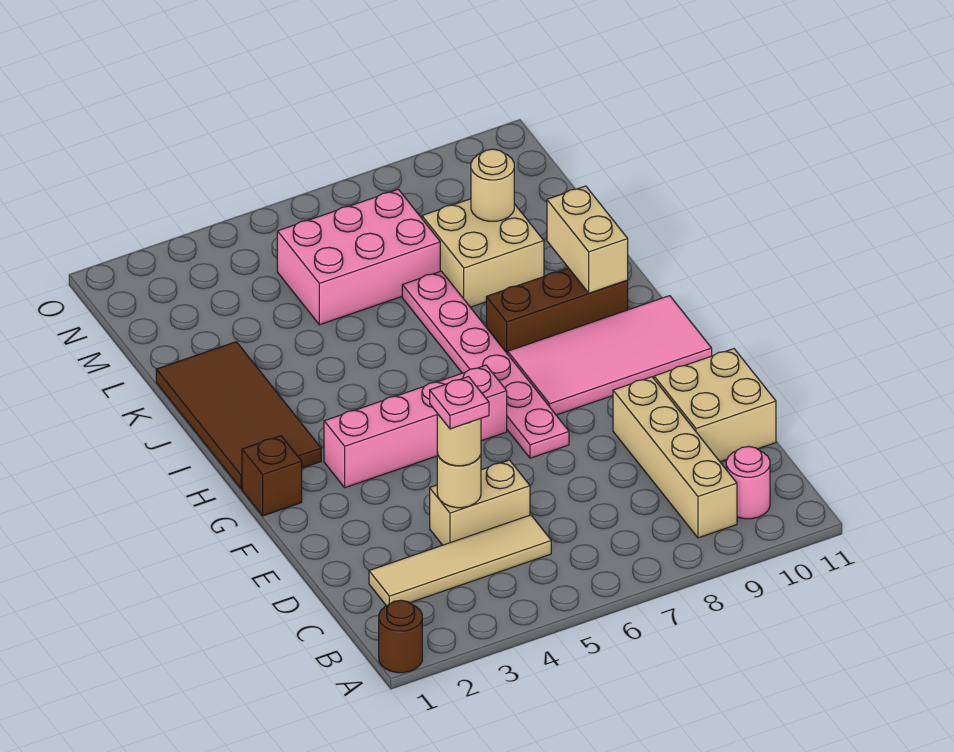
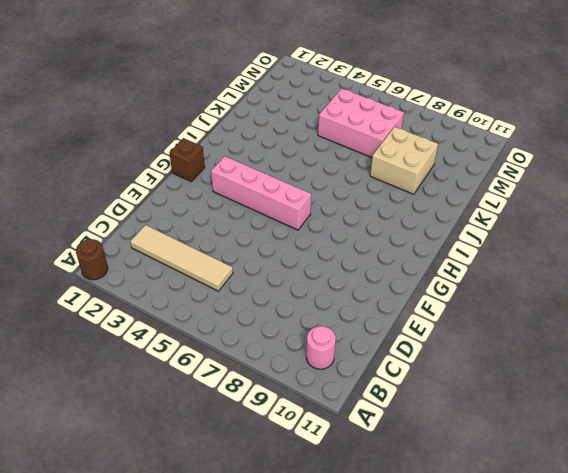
none -> tan brick B9:E9 level 1
none -> tan brick D4:D5 level 1
none -> tan brick D10:E11 level 1

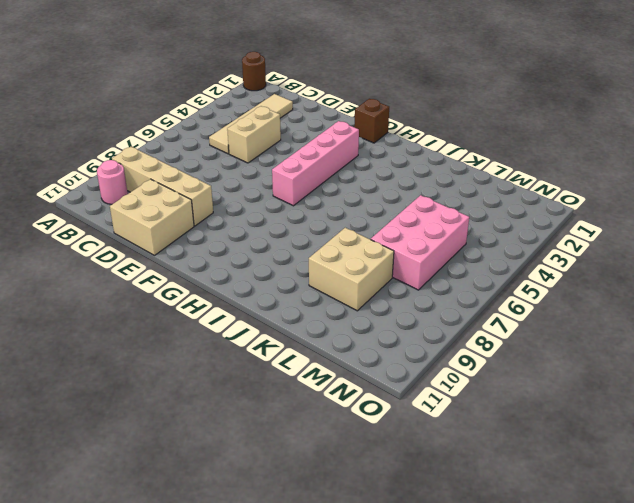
none -> pink plate F7:K7 level 1
none -> pink tile G8:H11 level 1
none -> brown tile H1:K2 level 1

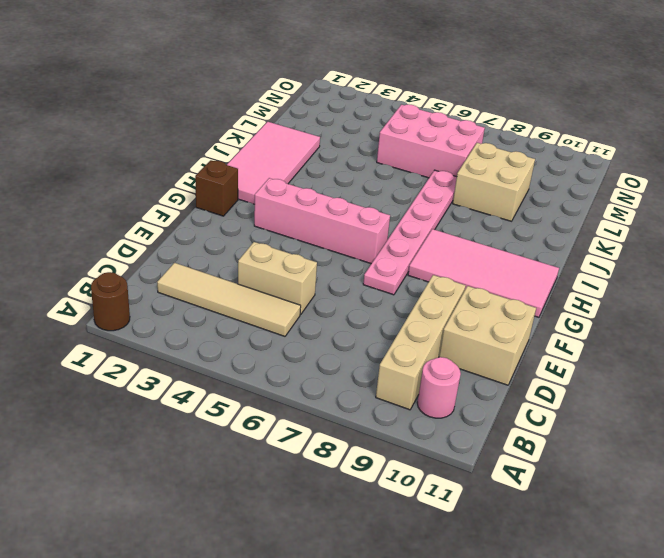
pink tile H1:K2 level 1 -> brown tile H1:K2 level 1
none -> brown brick I8:I10 level 1
none -> tan round brick D4 level 2
none -> tan brick I10:J10 level 2

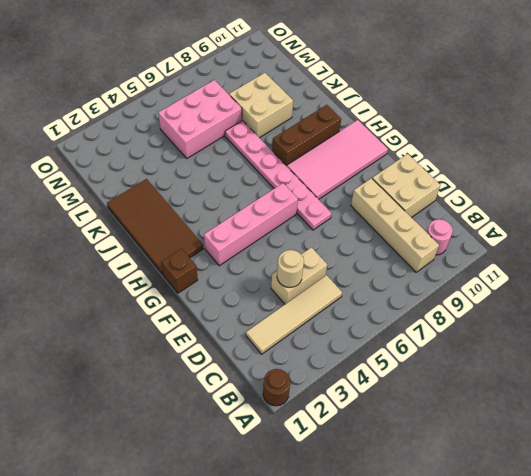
none -> tan brick I10:J10 level 2
none -> tan round brick L9 level 2
none -> tan round brick D4 level 3

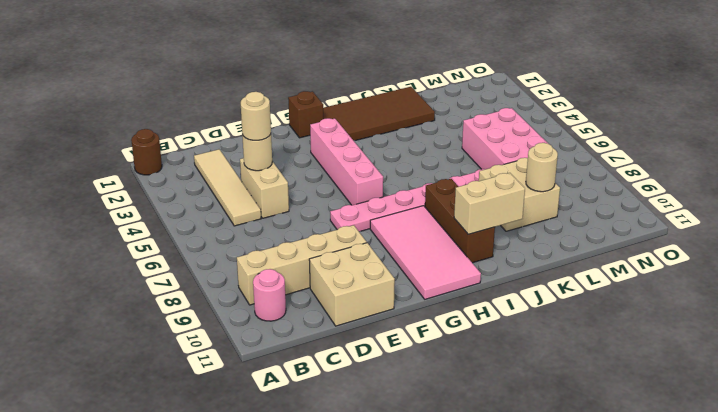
none -> pink plate D4 level 4

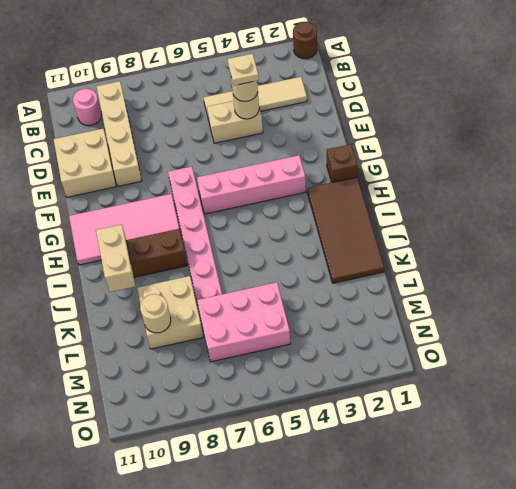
tan plate D4 level 4 -> pink plate D4 level 4

